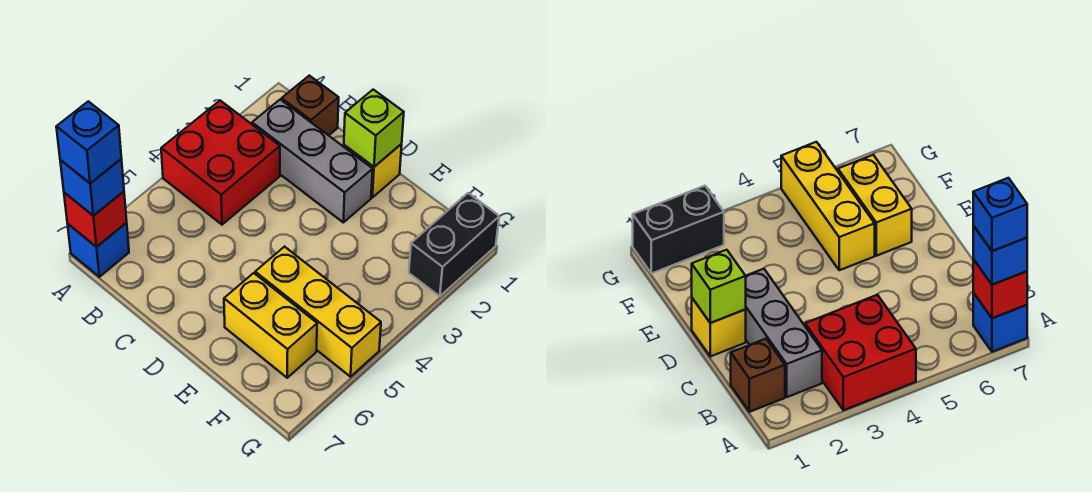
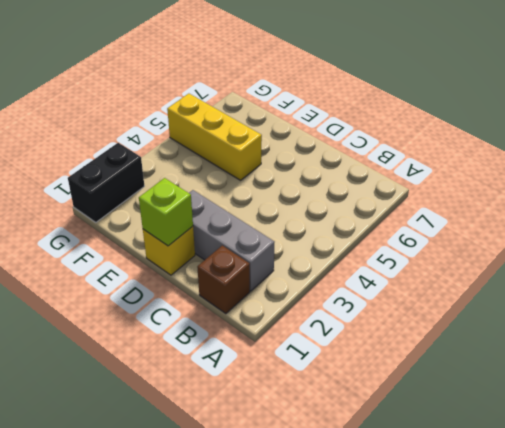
none -> red brick A3:B4 level 1
none -> blue brick A7 level 1
none -> yellow brick E6:F6 level 1

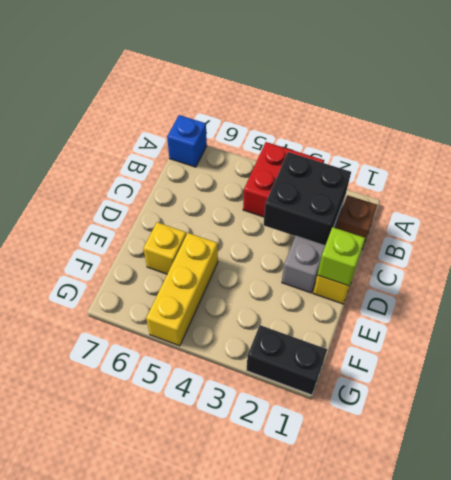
black brick B2:C3 level 2 -> none
yellow brick E6 level 1 -> yellow brick E6:F6 level 1
none -> red brick A7 level 2
none -> blue brick A7 level 3
none -> blue brick A7 level 4

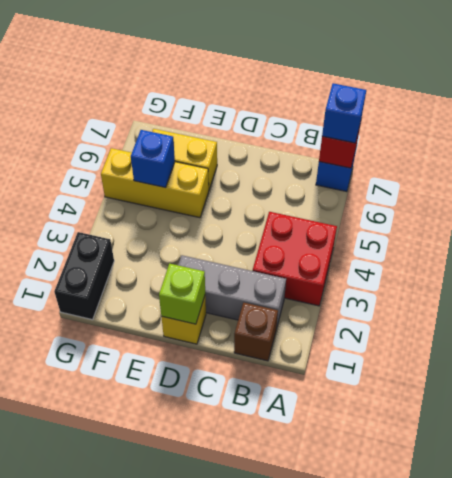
blue brick F5 level 2 -> blue brick A7 level 4

